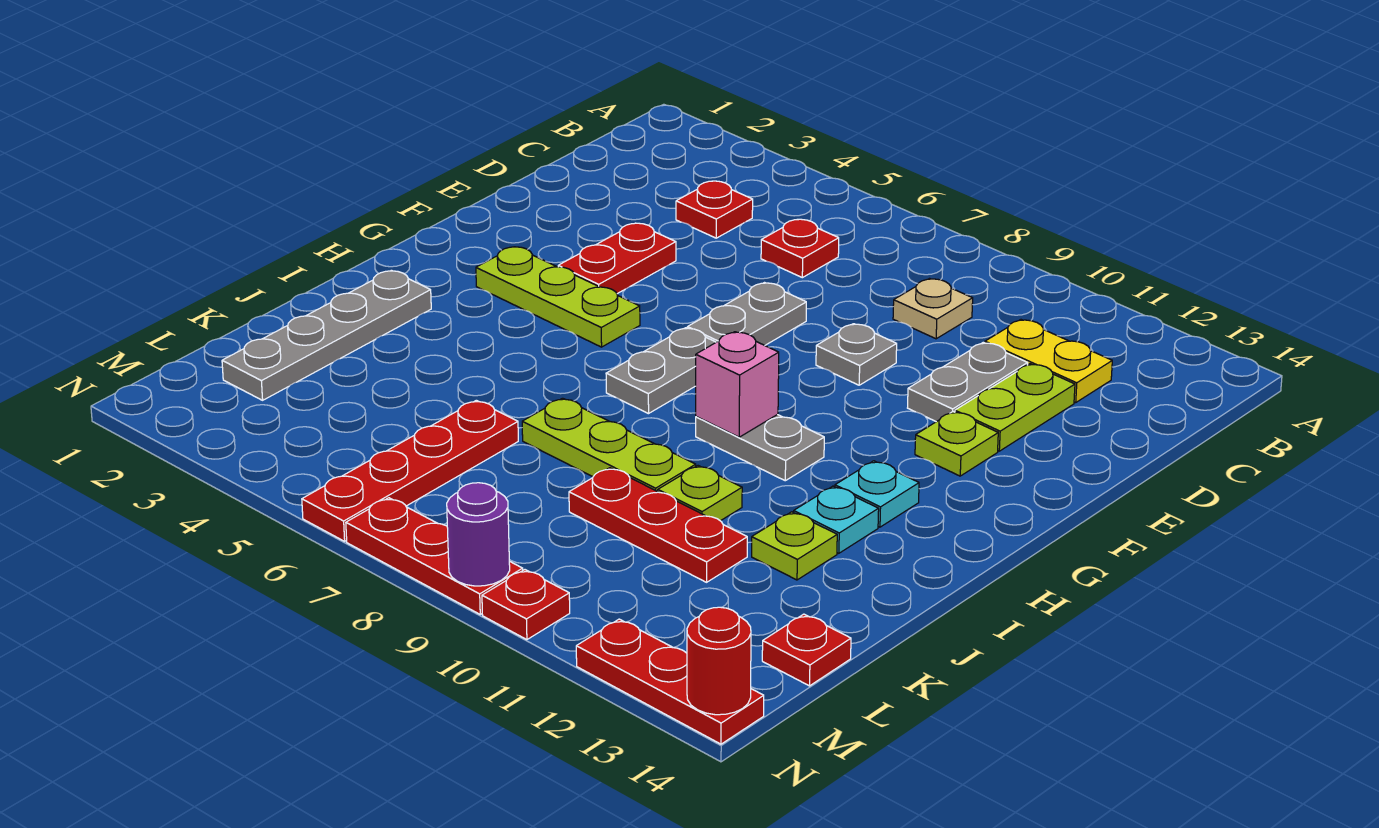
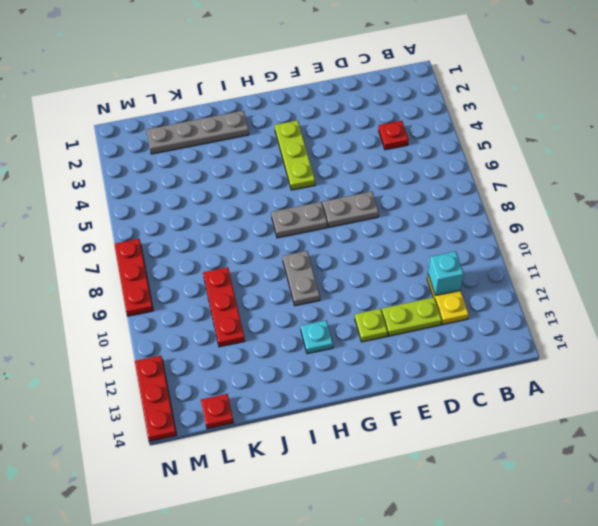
cyan brick C11 level 2 -> none
none -> red plate C6 level 1
none -> tan plate C9 level 1
none -> grey plate D11:E11 level 1

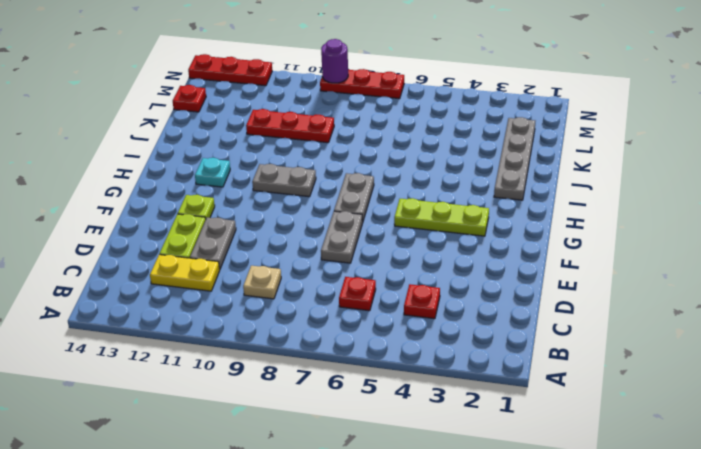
none -> red plate E4:F4 level 1
none -> grey plate E9 level 1
none -> cyan plate I12 level 1

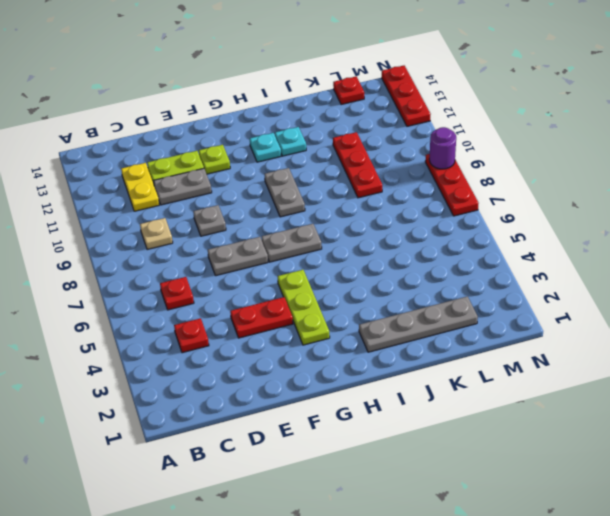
none -> lime plate J7:J9 level 1
none -> lime plate J10 level 1
none -> lime plate J12 level 1

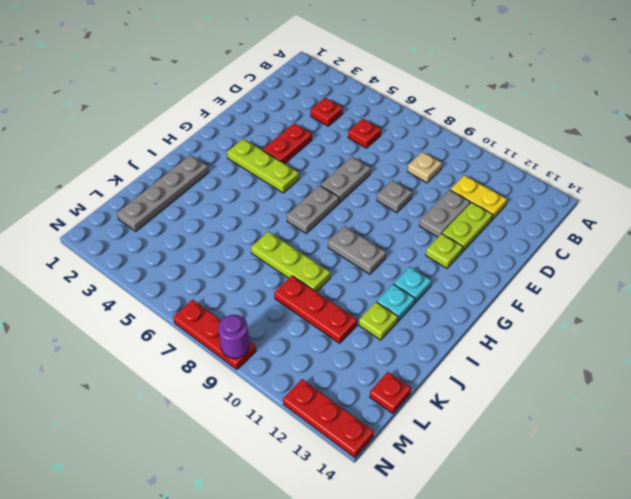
none -> lime plate J10 level 1
none -> red plate K6:N6 level 1
none -> red plate N10 level 1

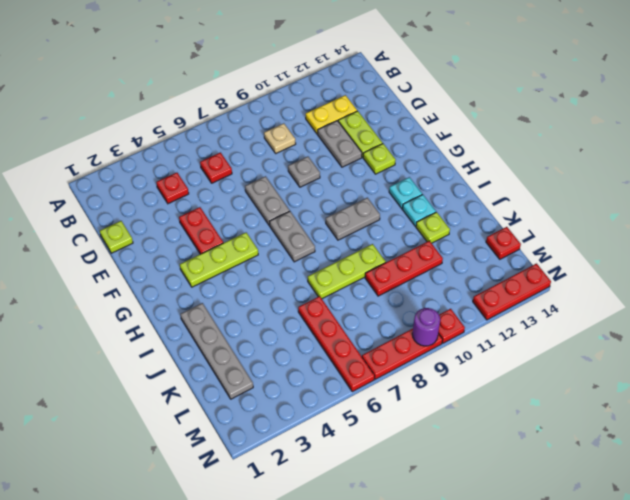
lime plate D1 level 1 -> lime plate J10 level 1
none -> pink brick H9 level 2
none -> red round brick N14 level 2

